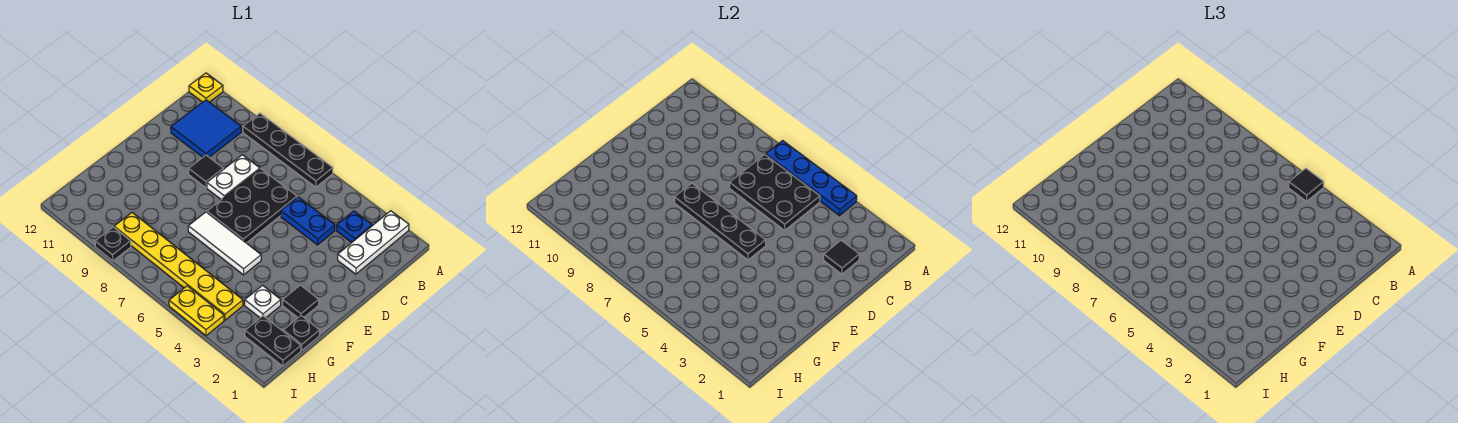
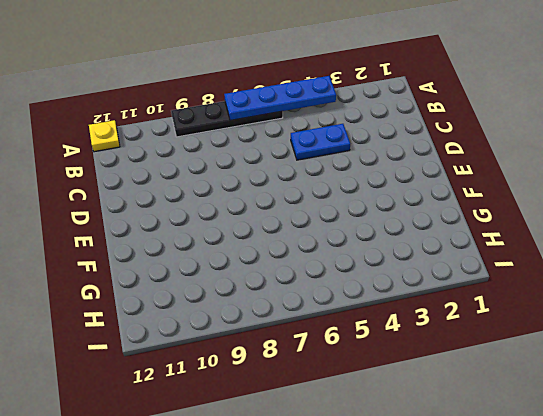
none -> white plate A2:C2 level 1
none -> blue plate B3 level 1
none -> blue tile B10:C11 level 1

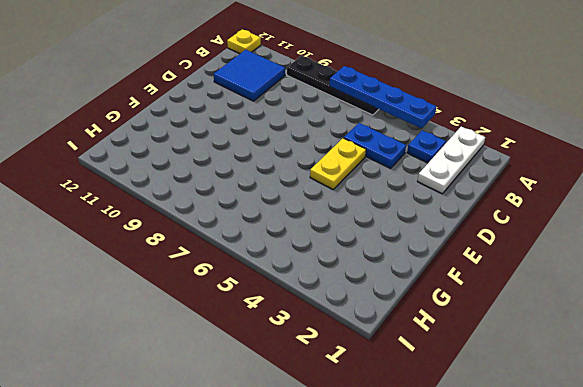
yellow plate D5:E5 level 1 -> yellow plate I4:I5 level 1
none -> black plate C6:E7 level 1
none -> white plate C8:D8 level 1
none -> black tile D9 level 1

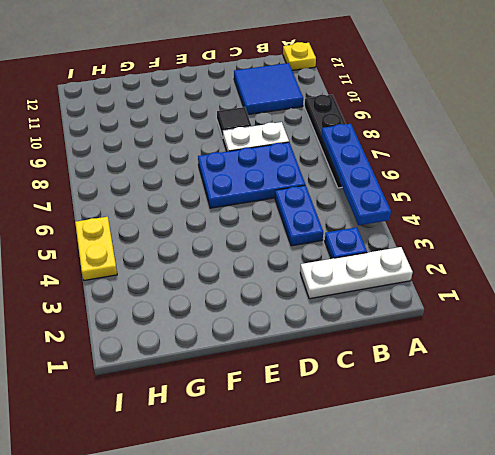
blue plate C6:E7 level 1 -> black plate C6:E7 level 1
none -> black tile F2 level 1
none -> white tile F5:F7 level 1
none -> black plate G1 level 1

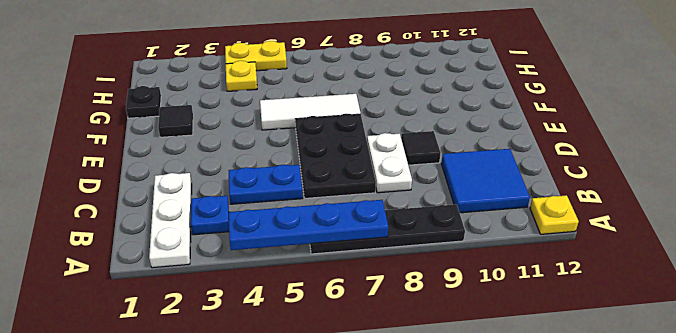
yellow plate H4 level 1 -> yellow plate H4:H9 level 1
none -> white plate G3 level 1
none -> black plate H1:H2 level 1
none -> black plate I9 level 1

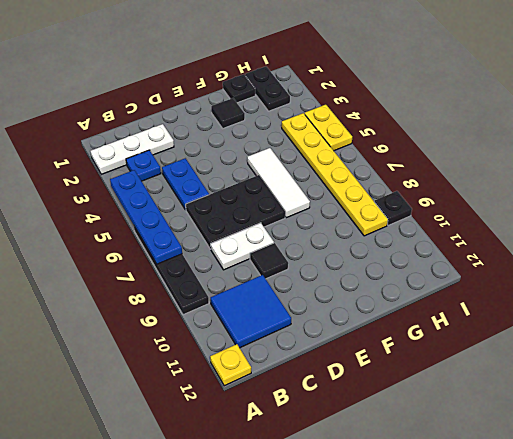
none -> white plate G3 level 1
none -> black plate B5:C7 level 2
none -> black tile C2 level 2

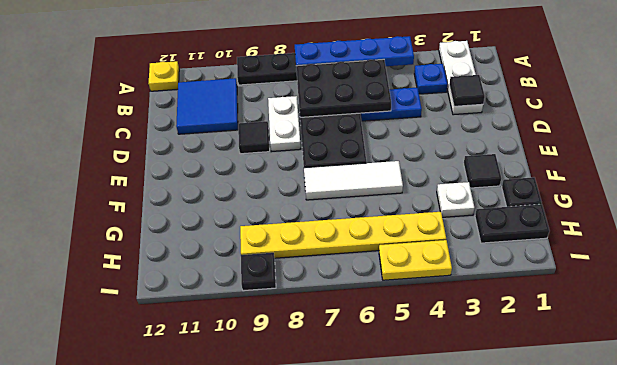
none -> black plate E5:E8 level 2
none -> black tile A5 level 3

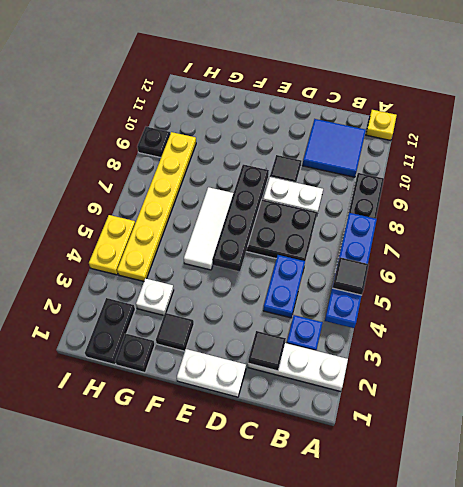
white plate D1:E1 level 1 -> none
none -> black plate B5:C7 level 2

